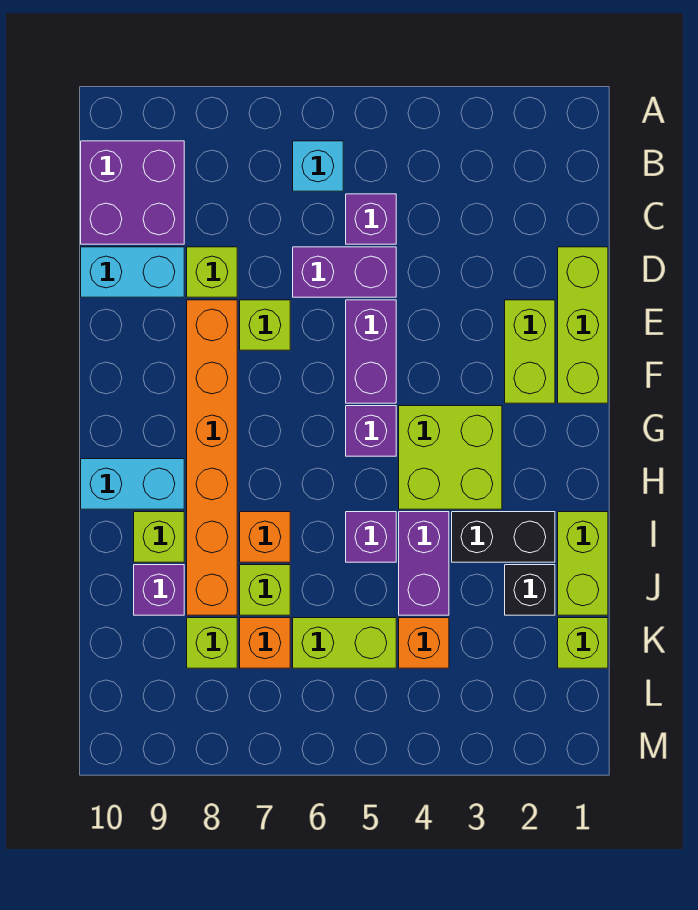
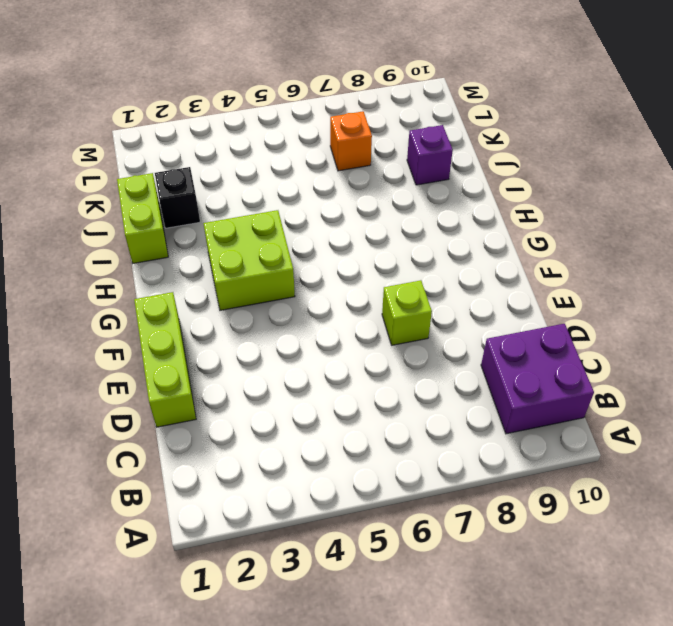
none -> cyan brick B6 level 1
none -> purple brick C5 level 1
none -> purple brick D5:D6 level 1

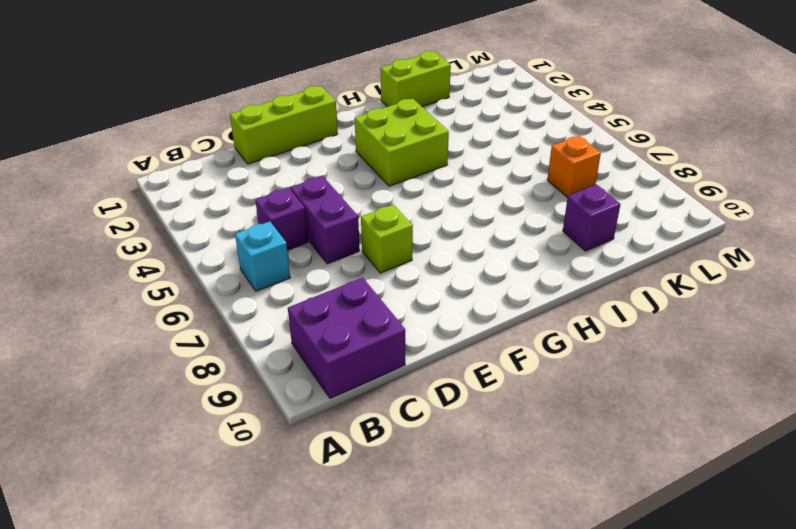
none -> lime brick D8 level 1
none -> cyan brick D9:D10 level 1
none -> lime brick E2:F2 level 1

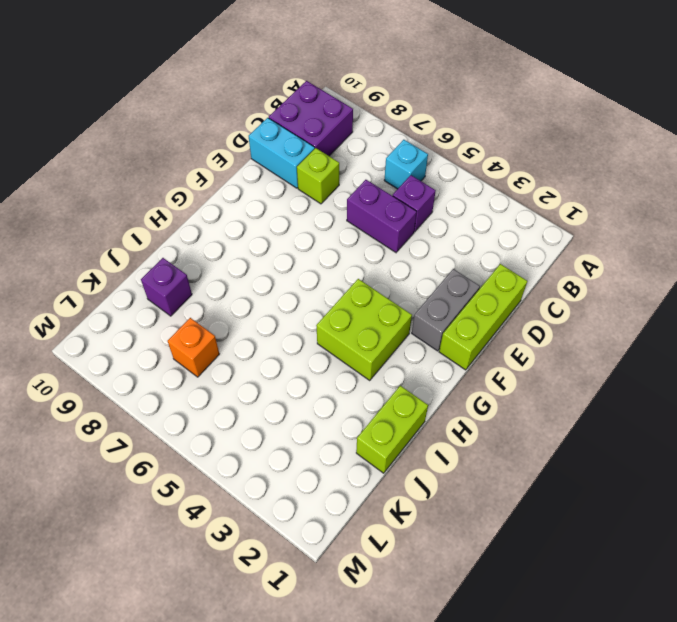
grey brick E2:F2 level 1 -> lime brick E2:F2 level 1
none -> purple brick E5:F5 level 1
none -> lime brick E7 level 1
none -> orange brick E8:J8 level 1

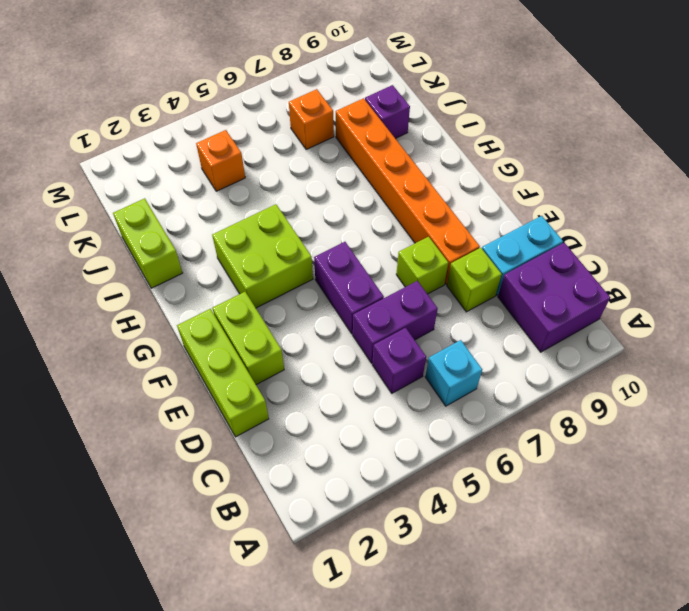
none -> purple brick G5 level 1
none -> cyan brick H9:H10 level 1
none -> black brick I2:I3 level 1

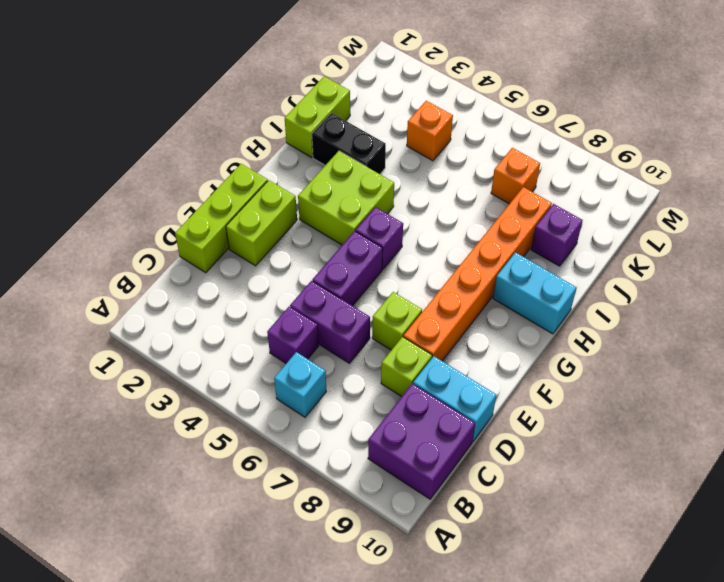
none -> purple brick I4:J4 level 1
none -> purple brick I5 level 1
none -> orange brick I7 level 1

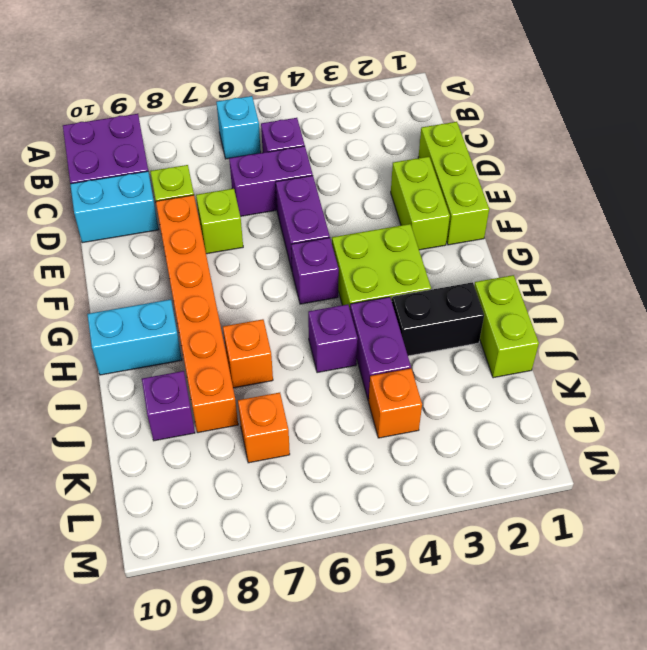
none -> lime brick I9 level 1
none -> black brick J2 level 1
none -> lime brick J7 level 1

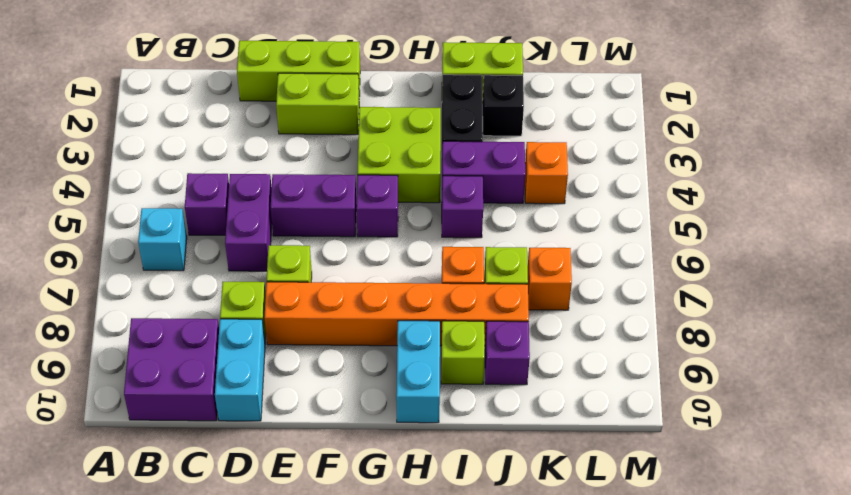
none -> lime brick K1 level 1
none -> lime brick K5:K6 level 1
none -> lime brick K8 level 1

